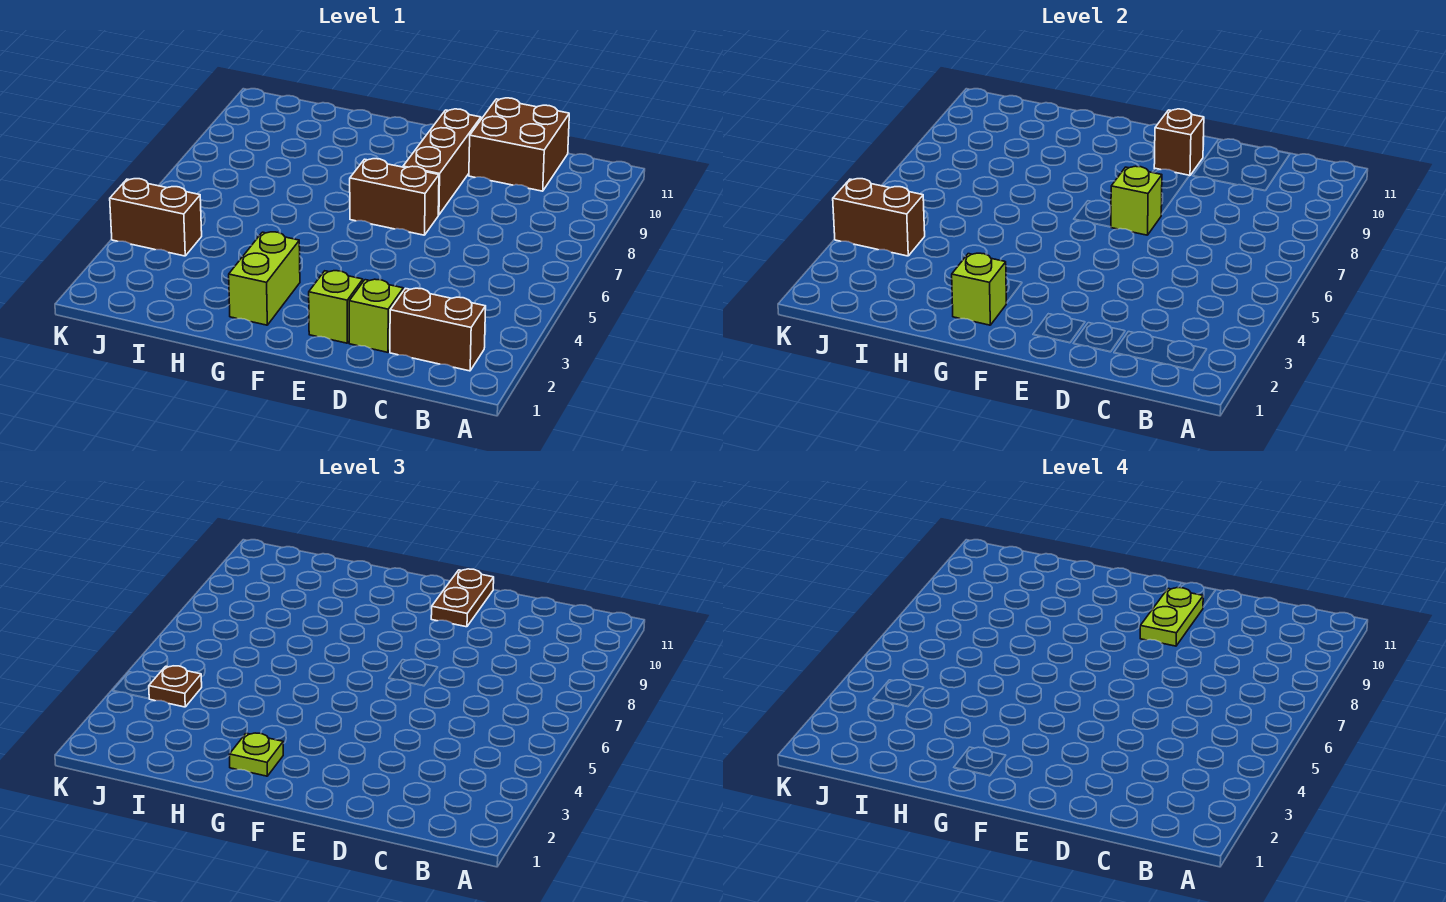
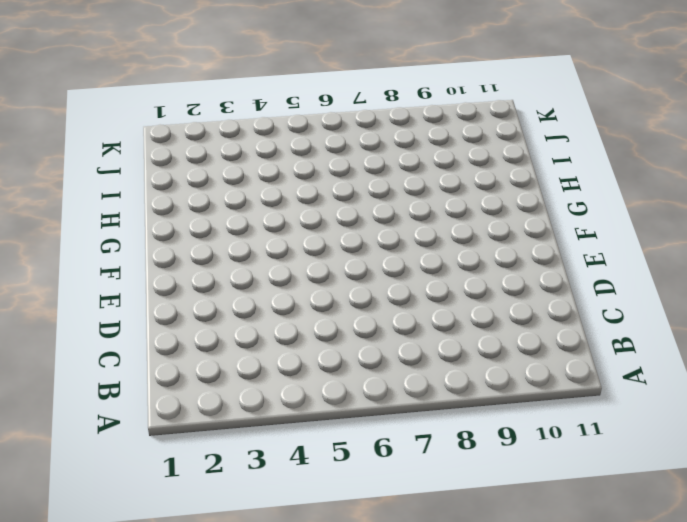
none -> brown brick B2:C2 level 1
none -> brown brick C10:D11 level 1
none -> lime brick D2 level 1

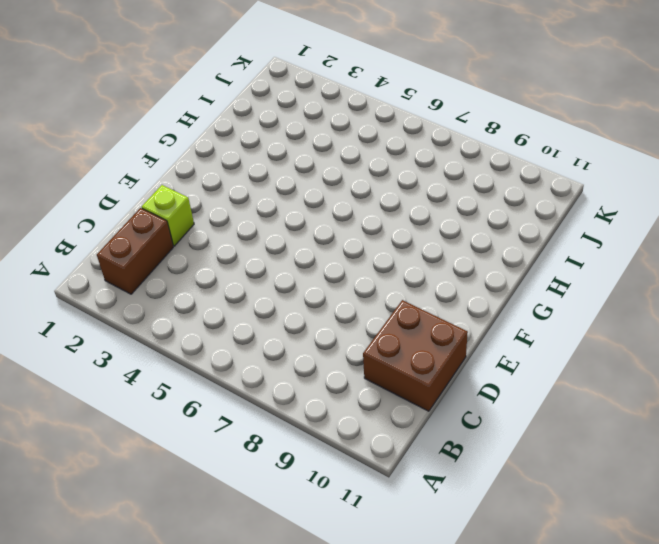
none -> lime brick E2 level 1
none -> brown brick E7:F7 level 1
none -> brown brick E8:E10 level 1

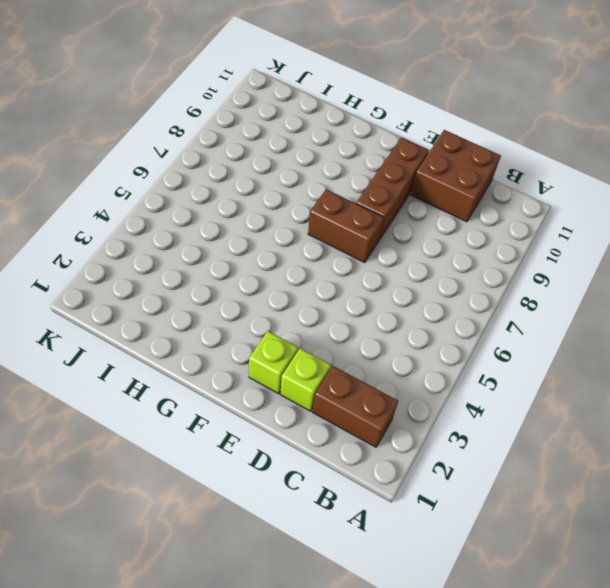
none -> lime brick G2:G3 level 1
none -> brown brick J4:K4 level 1
none -> lime brick E7 level 2

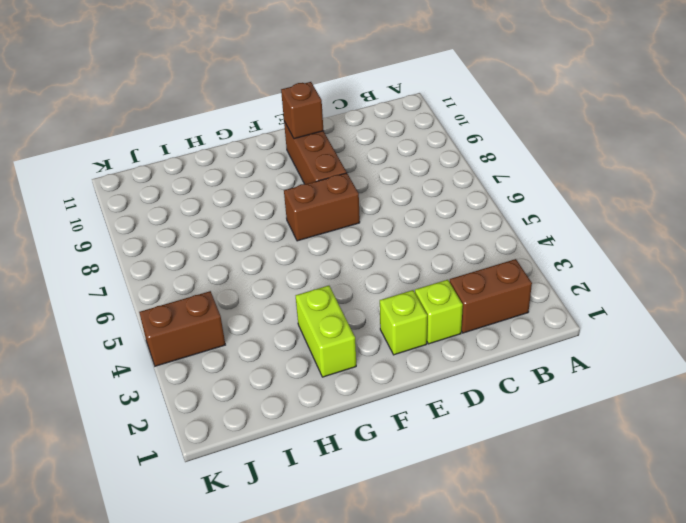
none -> brown brick C10:D11 level 1
none -> lime brick E7 level 2
none -> lime brick G2 level 2

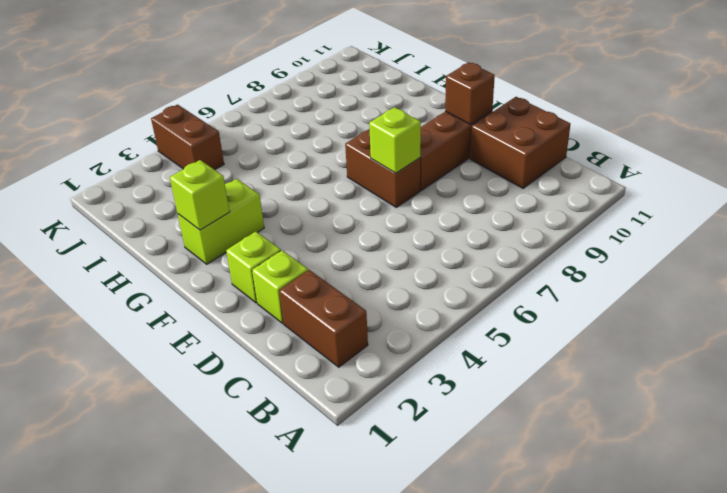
none -> brown brick J4:K4 level 2
none -> brown plate E10:E11 level 3
none -> lime plate G2 level 3

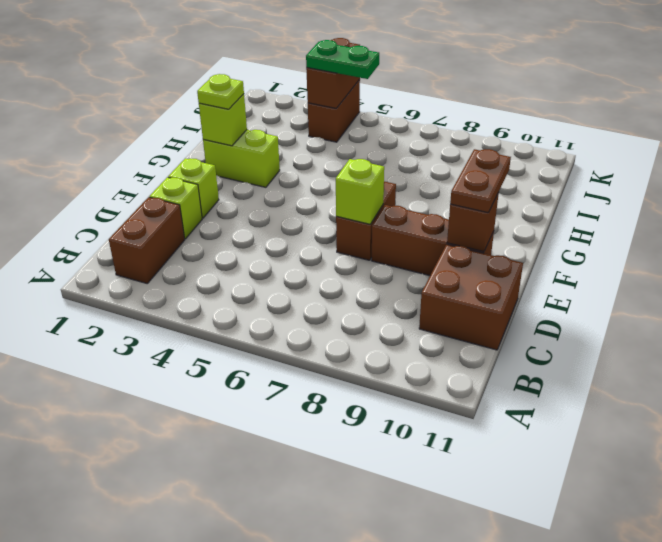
brown plate E10:F10 level 3 -> brown plate E10:E11 level 3
green plate J4:J5 level 3 -> brown plate J4 level 3
none -> lime plate E9:E10 level 4

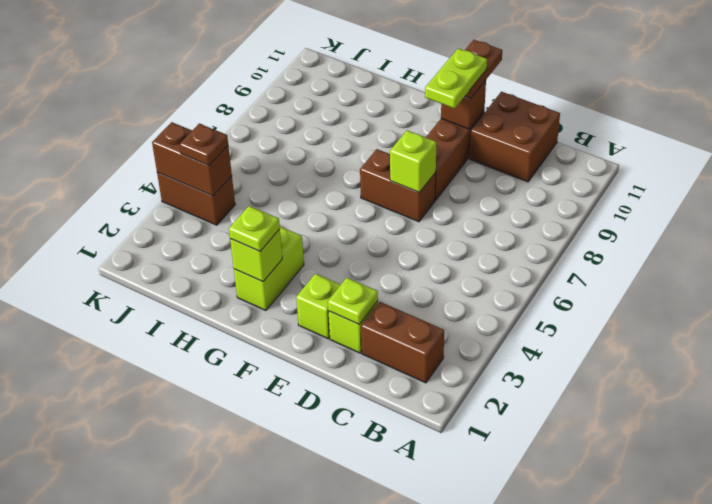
lime plate D2 level 2 -> none

